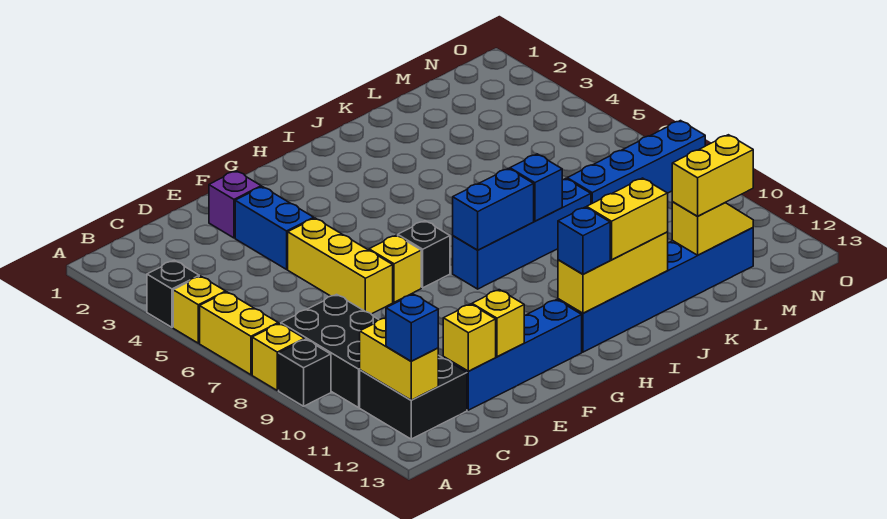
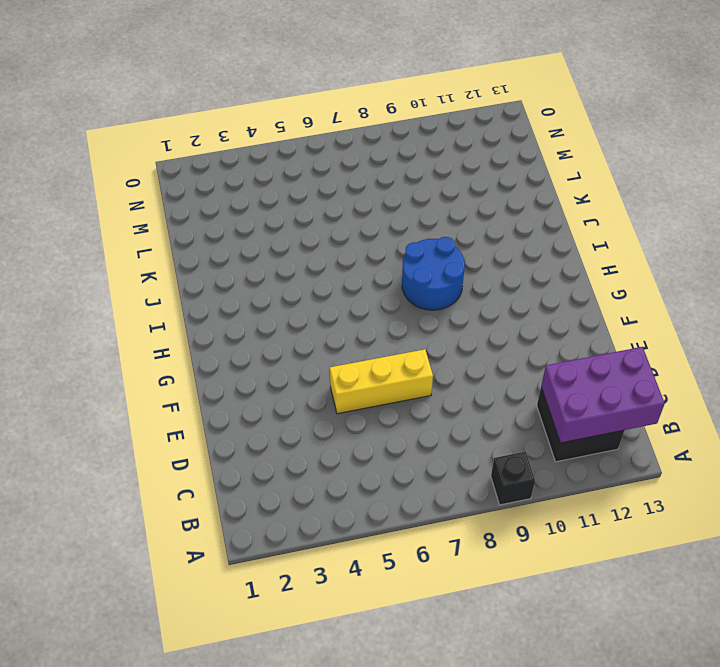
purple brick B11:C13 level 2 -> yellow brick B11:B12 level 2
blue round brick H8:I9 level 1 -> blue brick H8:K8 level 1
none -> black brick A4 level 1
none -> yellow brick A5 level 1
none -> yellow brick A6:A7 level 1

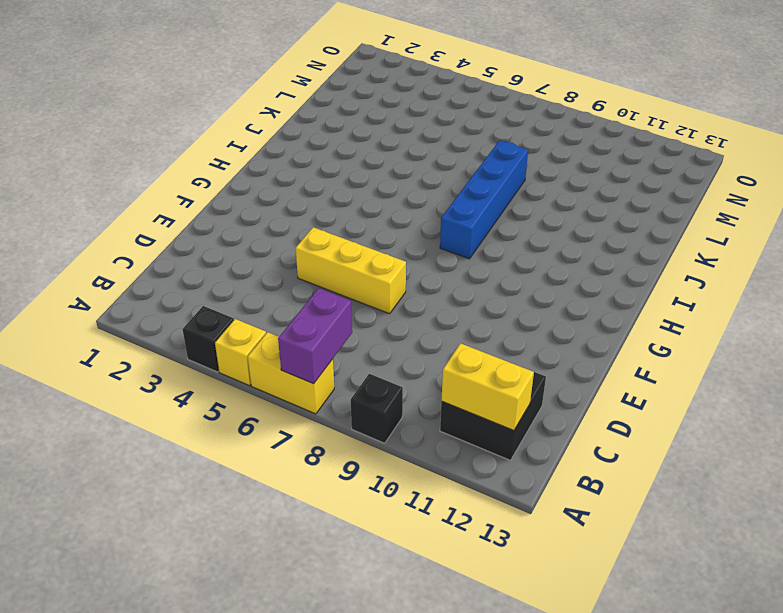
purple brick A7:B7 level 2 -> none
none -> yellow brick A8 level 1
none -> black brick B8:C10 level 1
none -> blue brick D12:G12 level 1

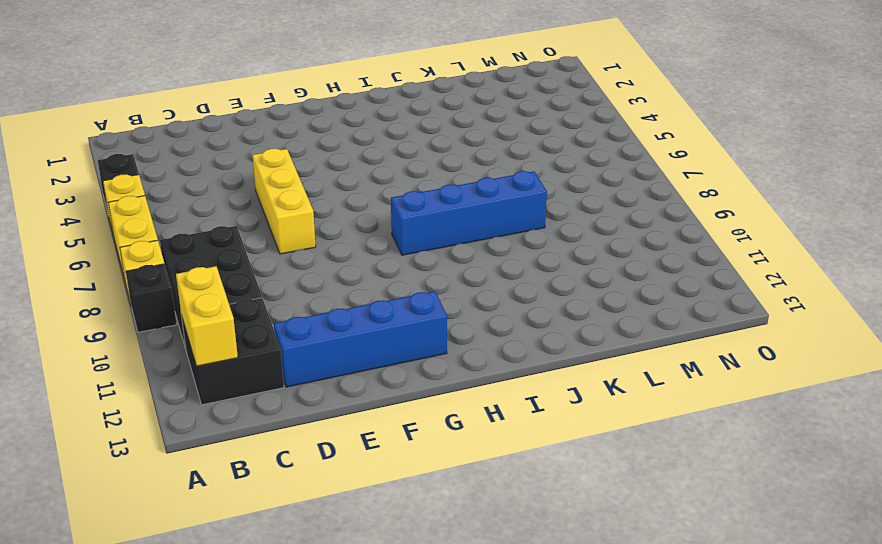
none -> purple brick E2 level 1
none -> blue brick E3:E4 level 1
none -> yellow brick F7 level 1

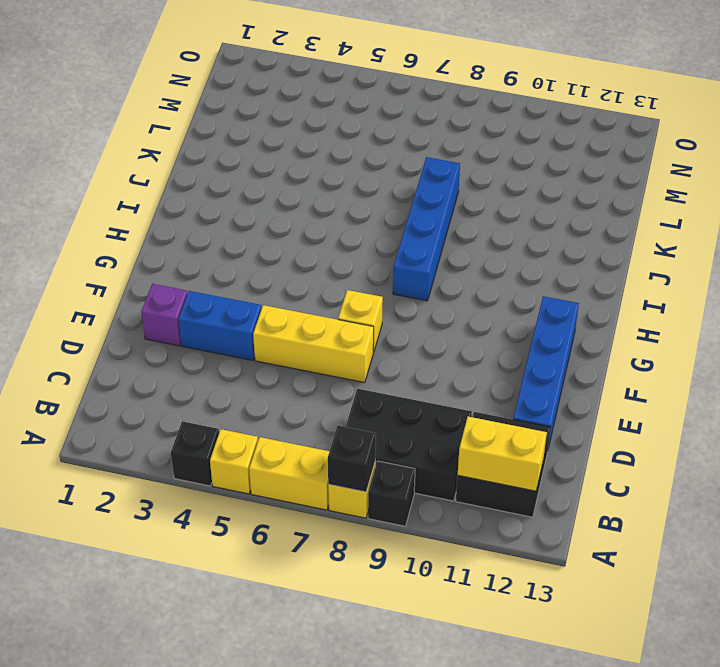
black brick A8 level 2 -> black brick G7 level 1
none -> blue brick H12:M12 level 1
none -> blue brick L8:O8 level 1
none -> yellow brick D12 level 2

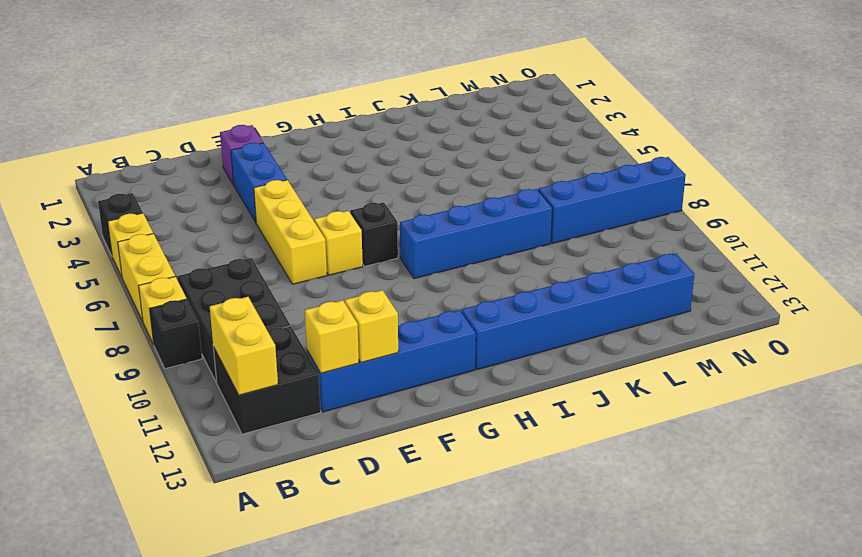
none -> blue brick H8:I8 level 2
none -> yellow brick H12:J12 level 2
none -> blue brick J8 level 2

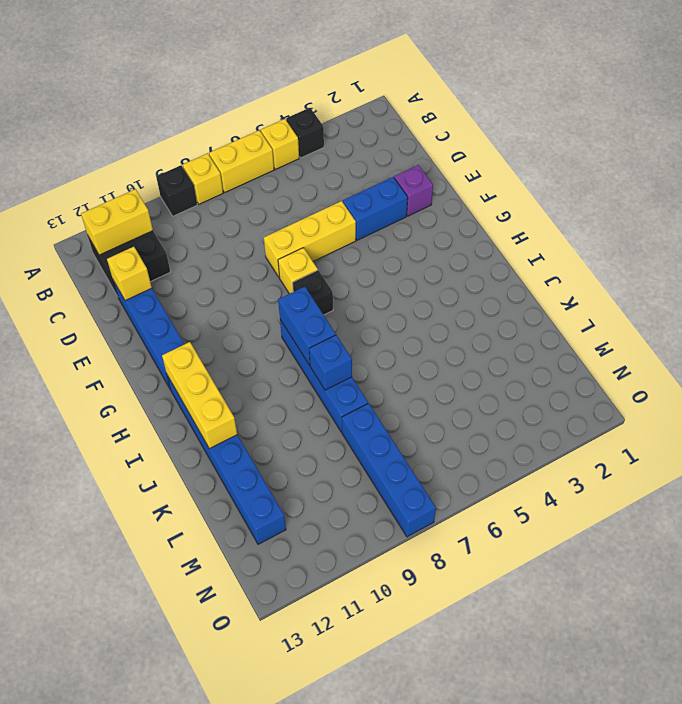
none -> black brick B8:C10 level 1
none -> yellow brick E12 level 2
none -> yellow slope L12:M12 level 2 top L

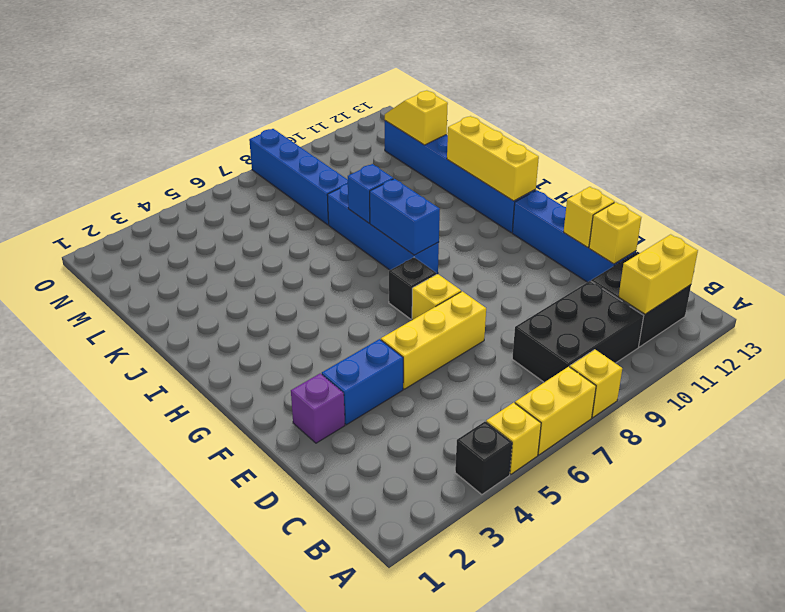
none -> black brick A9 level 1
none -> blue brick B12 level 3
none -> blue brick H12 level 3

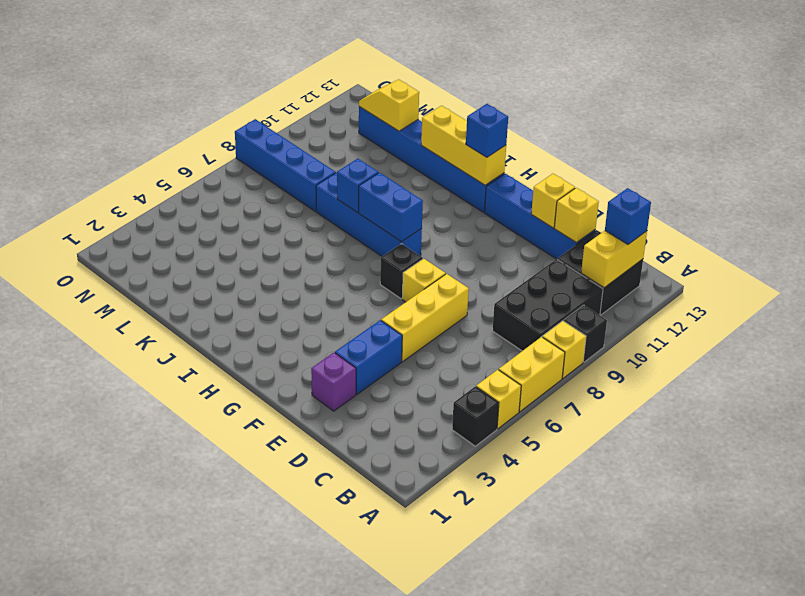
none -> yellow brick I12:J12 level 3
none -> yellow brick L12:M12 level 3

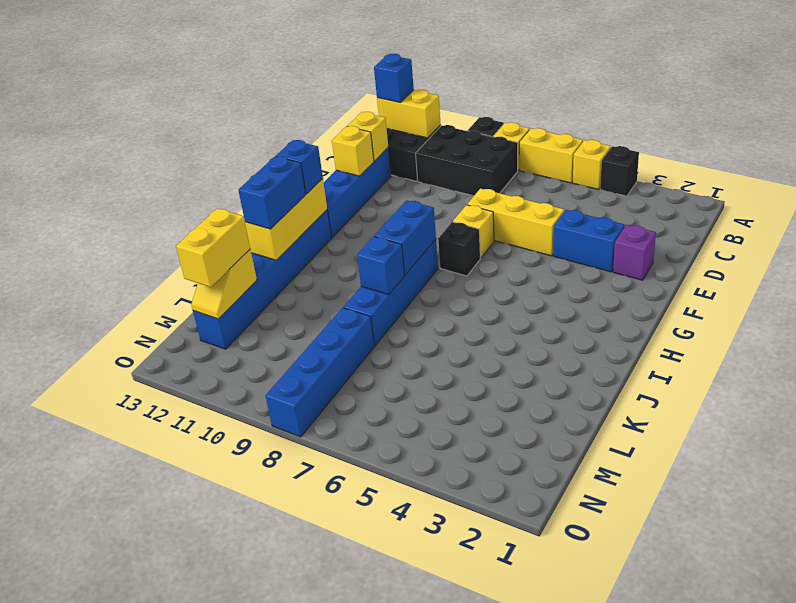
blue brick I12:J12 level 3 -> yellow brick I12:J12 level 3

